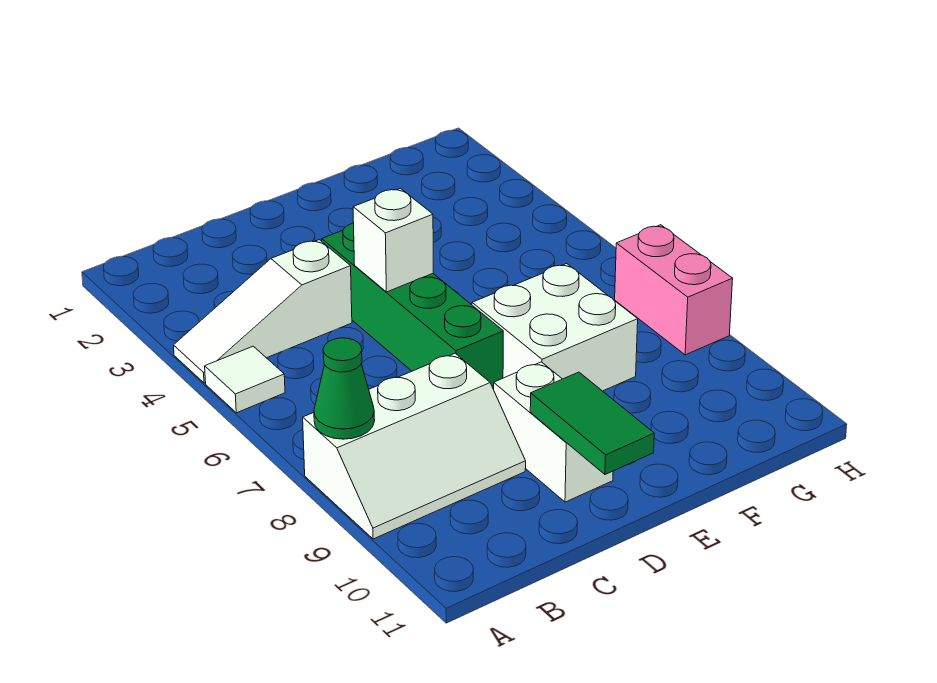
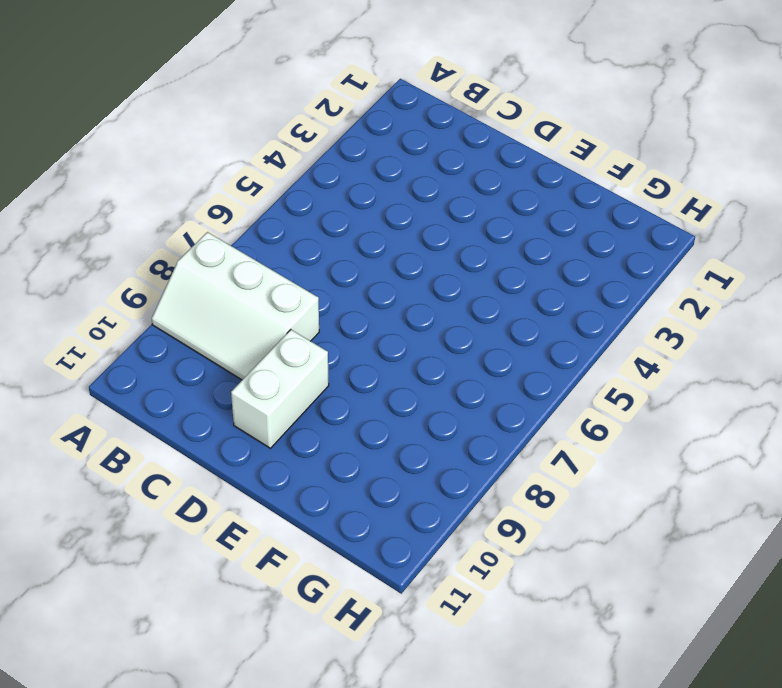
none -> white slope A4:C4 level 1 top C
none -> white tile A5 level 1

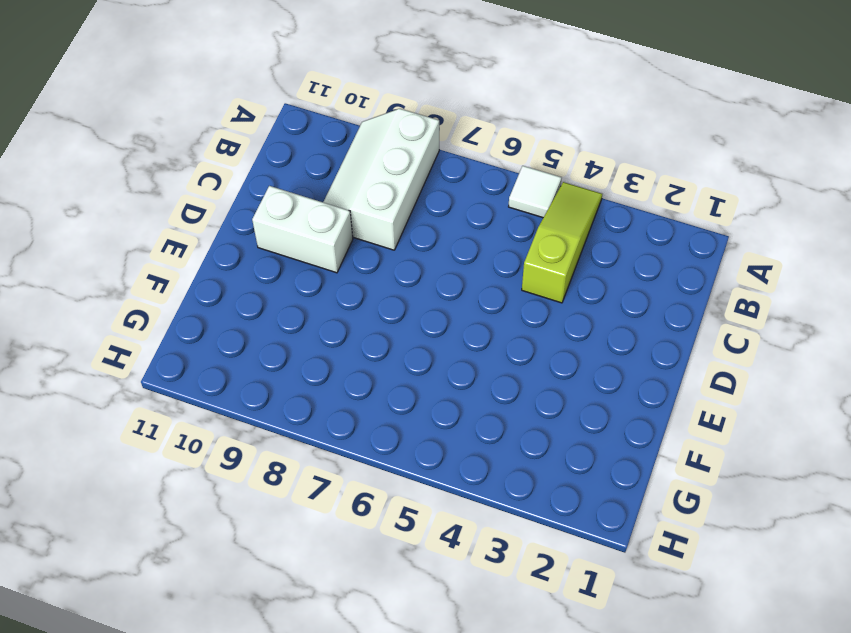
lime slope A4:C4 level 1 top C -> white slope A4:C4 level 1 top C
none -> green brick D4:D7 level 1
none -> white brick E7:F8 level 1

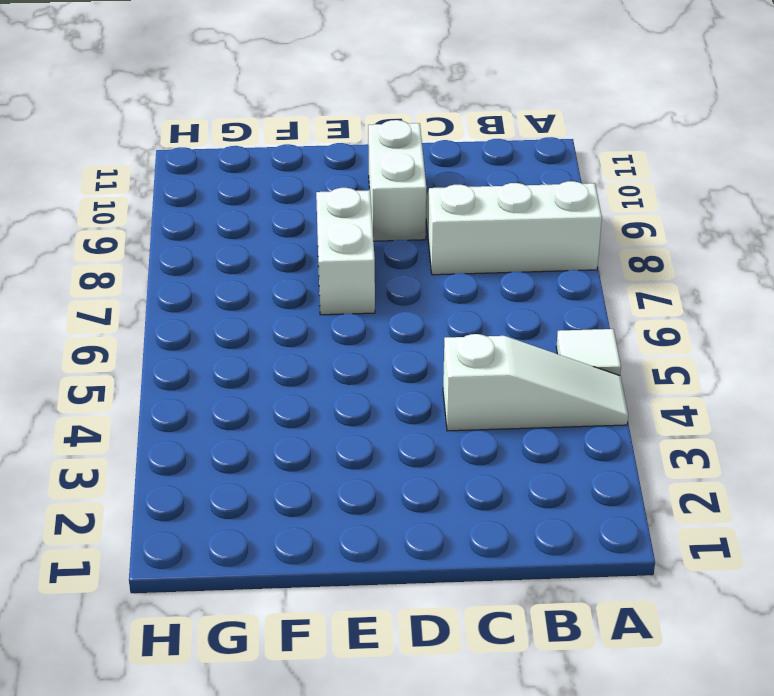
white brick E7:E8 level 1 -> white brick E7:F8 level 1
none -> green brick D4:D7 level 1
none -> pink brick H7:H8 level 1

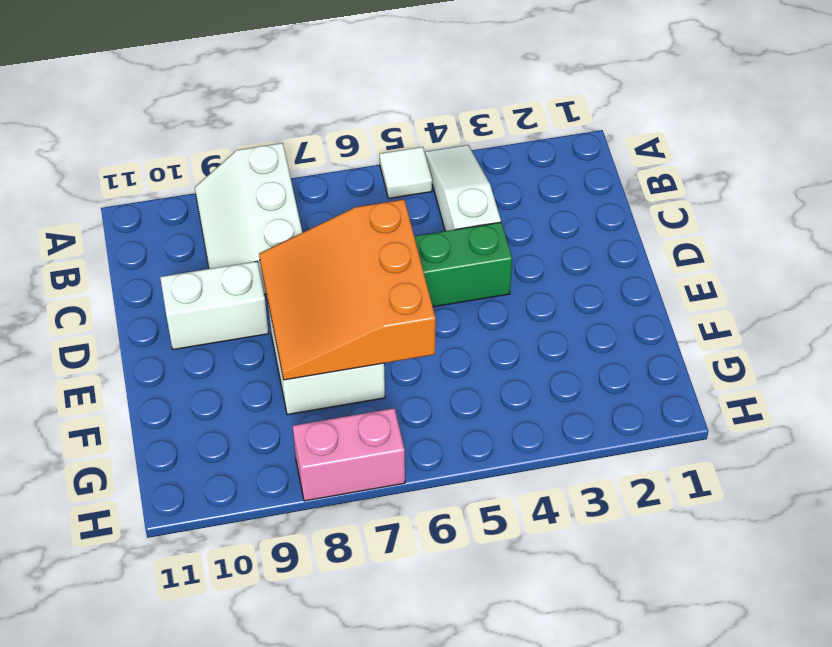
orange slope D6:F8 level 2 top 6 -> none
none -> green cone A8 level 2
none -> white brick D5 level 2

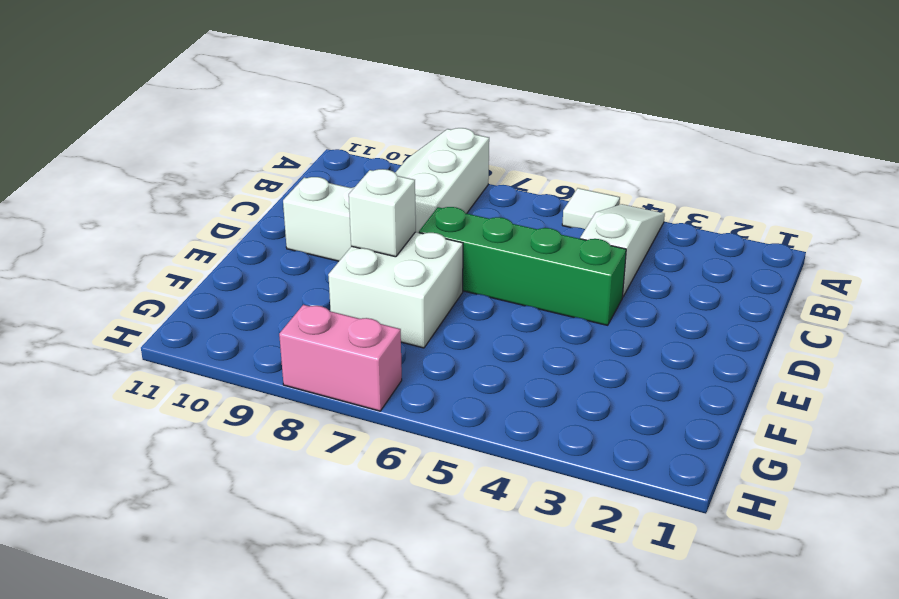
white brick E8 level 2 -> white brick D5 level 2
none -> green cone A8 level 2
none -> green tile D10:D11 level 2

